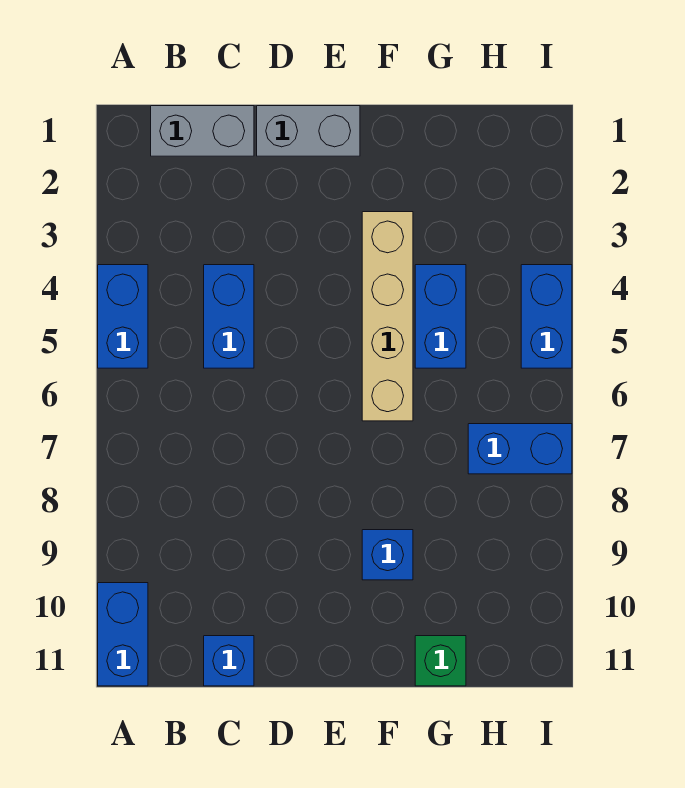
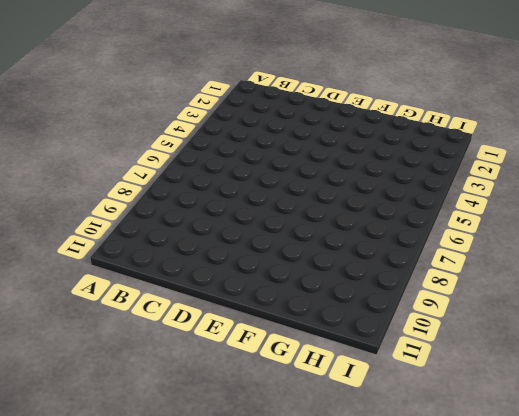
none -> blue brick A4:A5 level 1
none -> blue brick A10:A11 level 1
none -> grey brick B1:C1 level 1

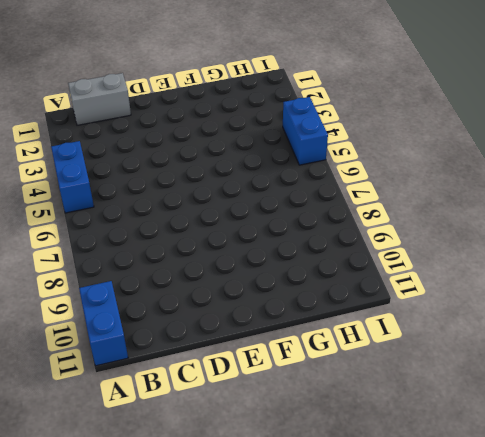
none -> blue brick C4:C5 level 1
none -> blue brick C11 level 1
none -> grey brick D1:E1 level 1

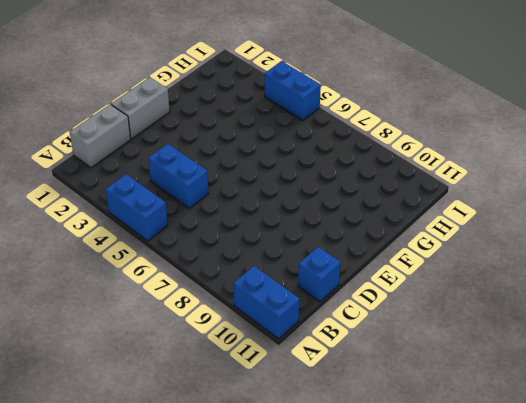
none -> tan brick F3:F6 level 1
none -> blue brick F9 level 1
none -> blue brick G4:G5 level 1

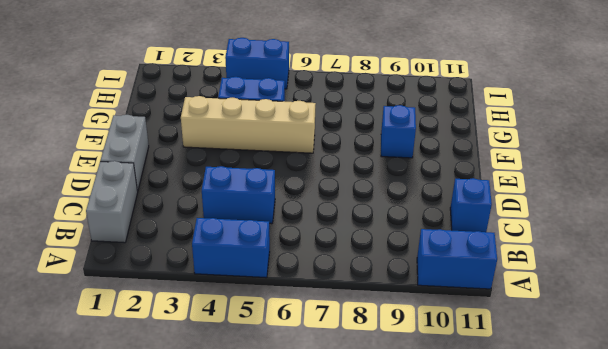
none -> green brick G11 level 1
none -> blue brick H7:I7 level 1

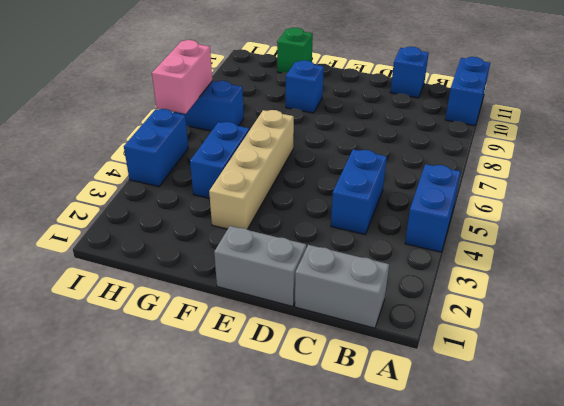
pink brick I6:I7 level 2 -> none

